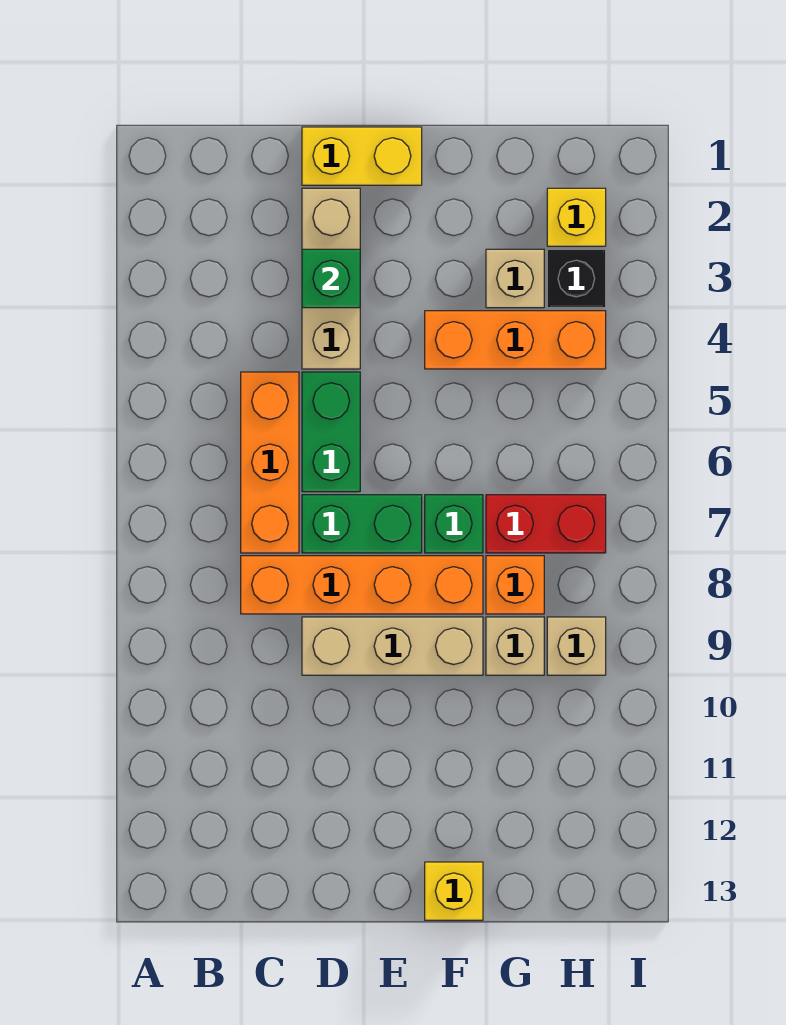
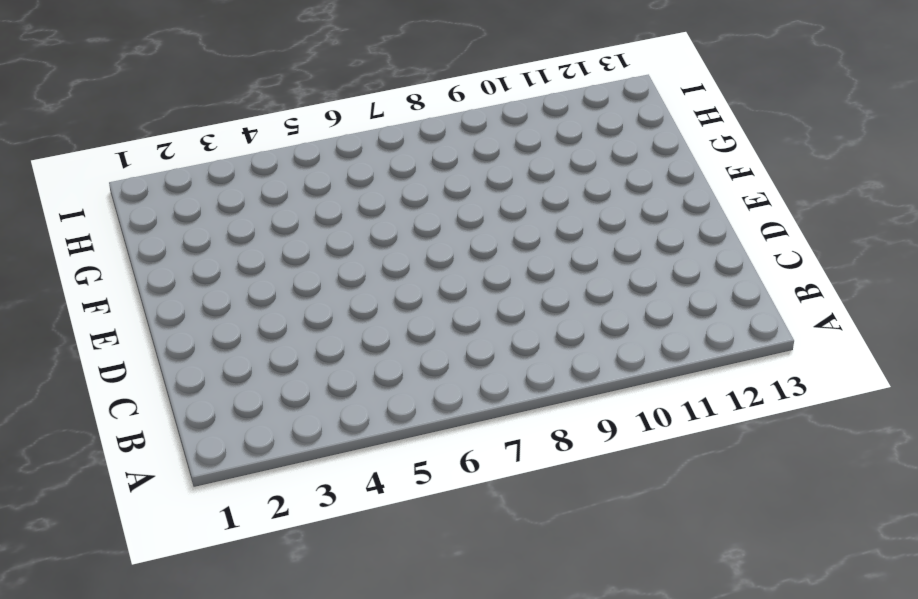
none -> orange brick C5:C7 level 1
none -> orange brick C8:F8 level 1
none -> yellow brick D1:E1 level 1

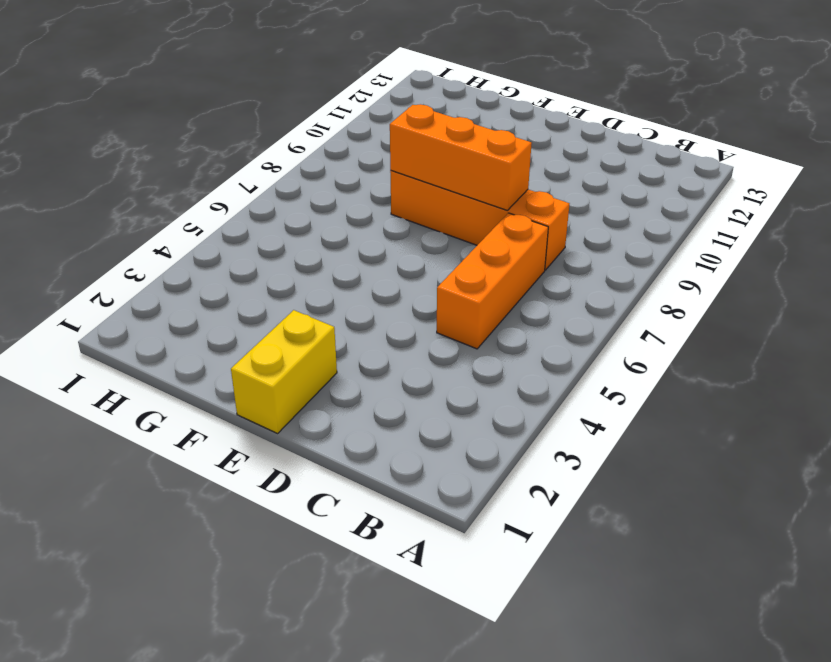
orange brick D8:F8 level 2 -> orange brick F4:H4 level 1
yellow brick E1:E2 level 1 -> yellow brick D1:E1 level 1
none -> tan brick D2:D4 level 1
none -> green brick D5:D6 level 1
none -> green brick D7:E7 level 1

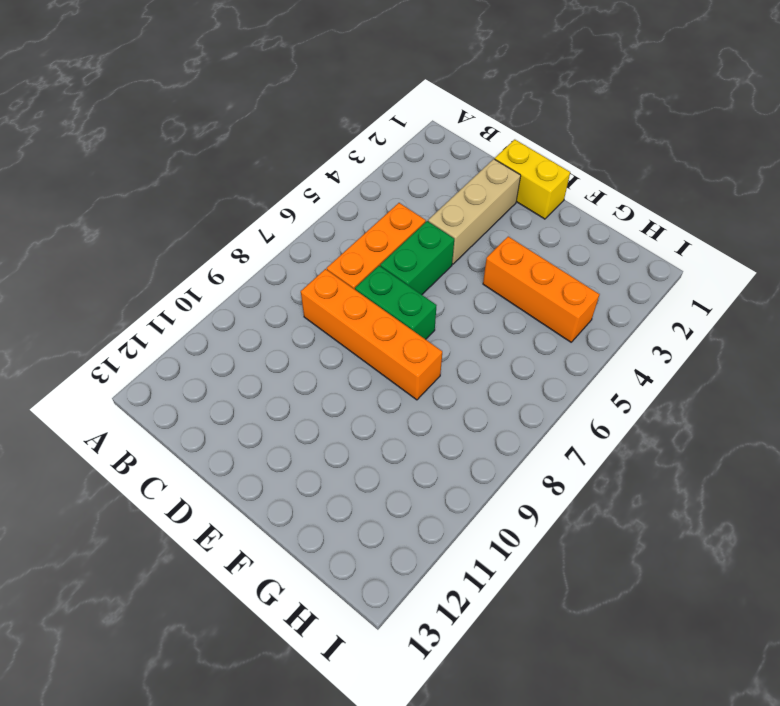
none -> tan brick D9:F9 level 1
none -> green brick F7 level 1
none -> yellow brick F13 level 1

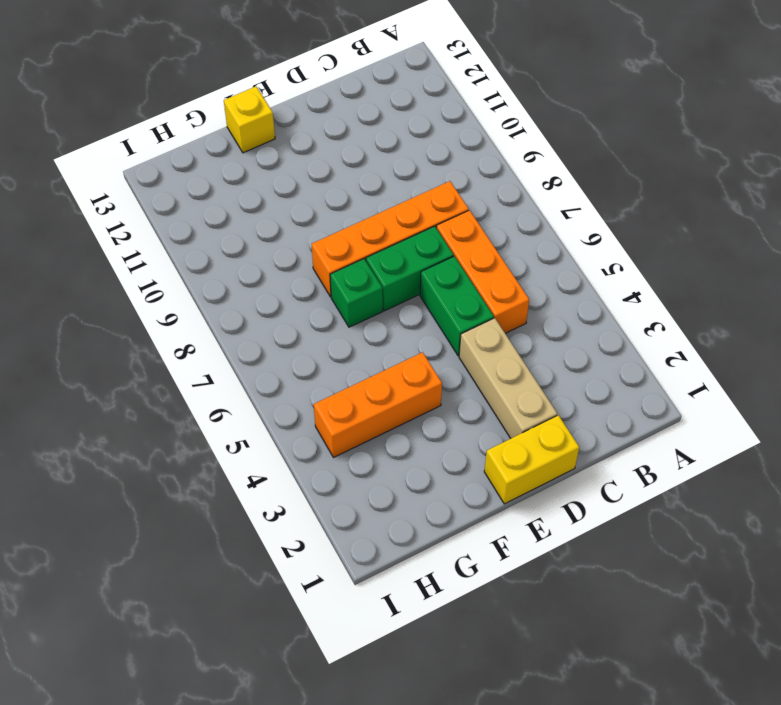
none -> tan brick D9:F9 level 1
none -> tan brick G3 level 1
none -> red brick G7:H7 level 1

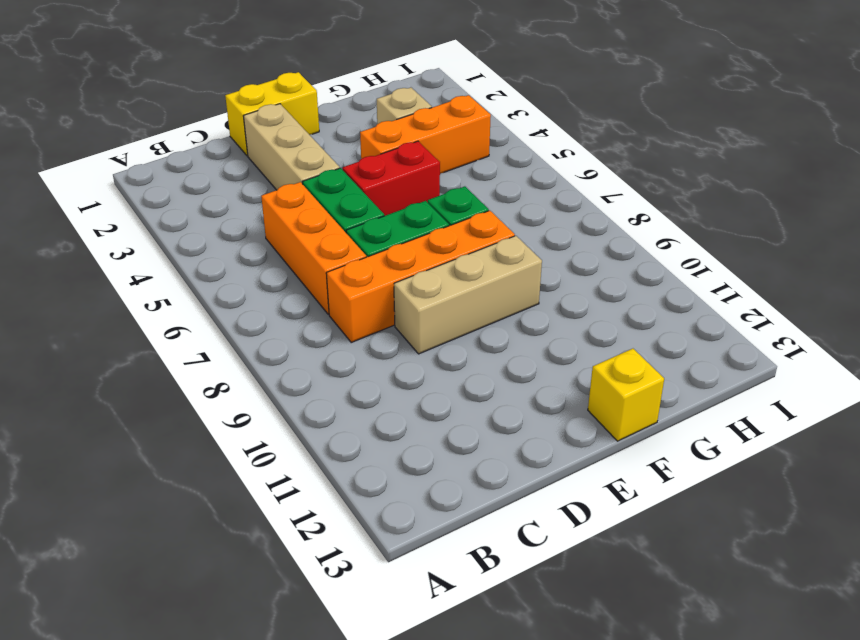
red brick E5:F5 level 1 -> red brick G7:H7 level 1
none -> orange brick G8 level 1
none -> tan brick G9 level 1
none -> yellow brick H2 level 1

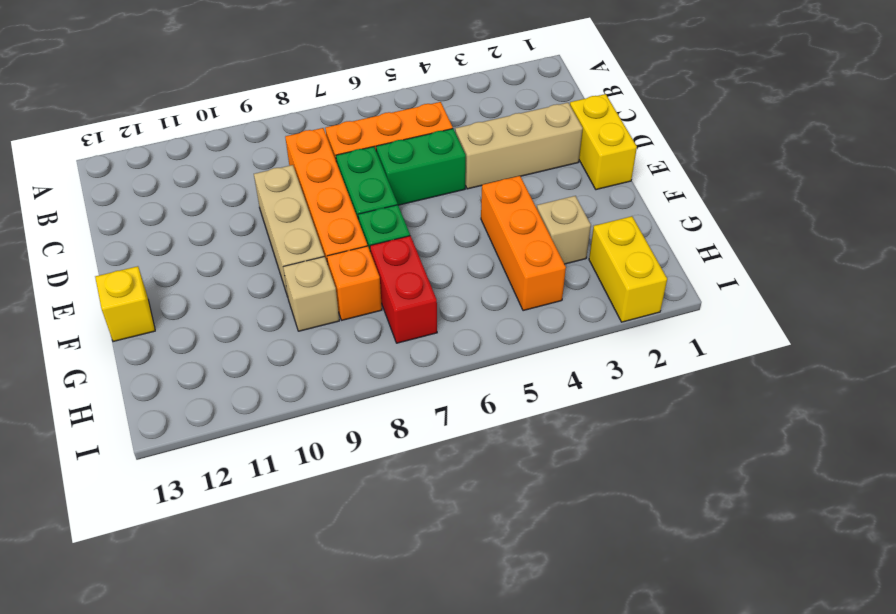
yellow brick H2:I2 level 1 -> yellow brick H2 level 1
none -> black brick H3 level 1
none -> tan brick H9 level 1
none -> green brick D3 level 2

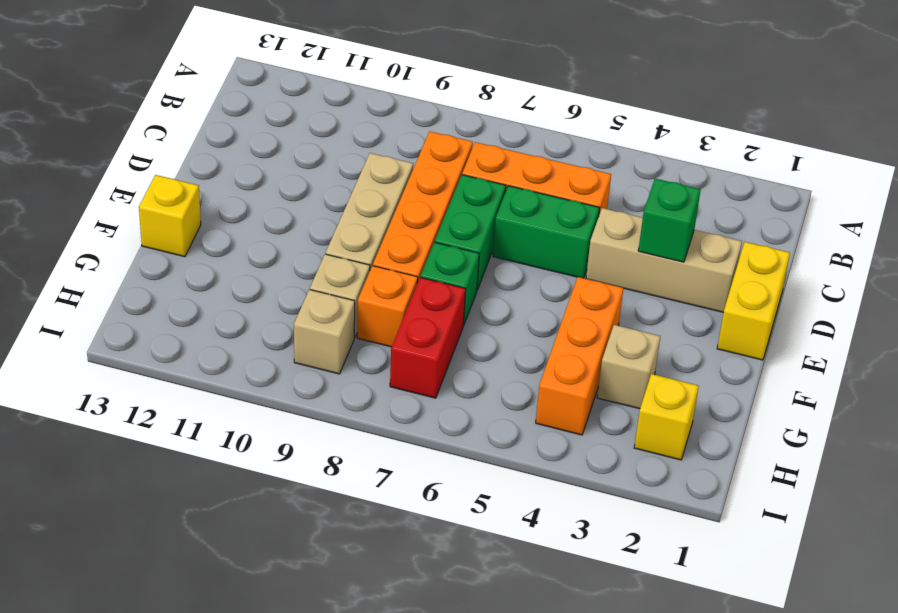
none -> black brick H3 level 1

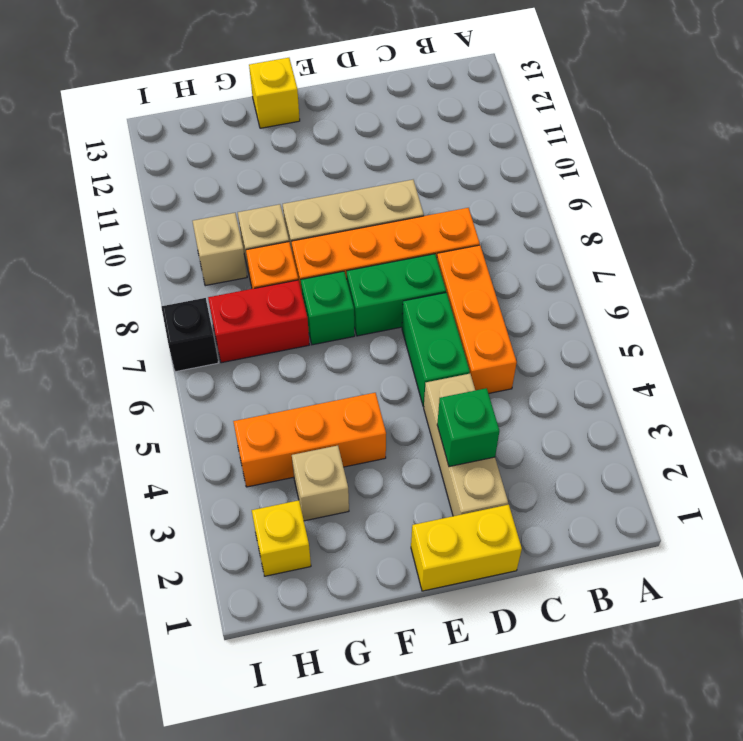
black brick I7 level 1 -> black brick H3 level 1

